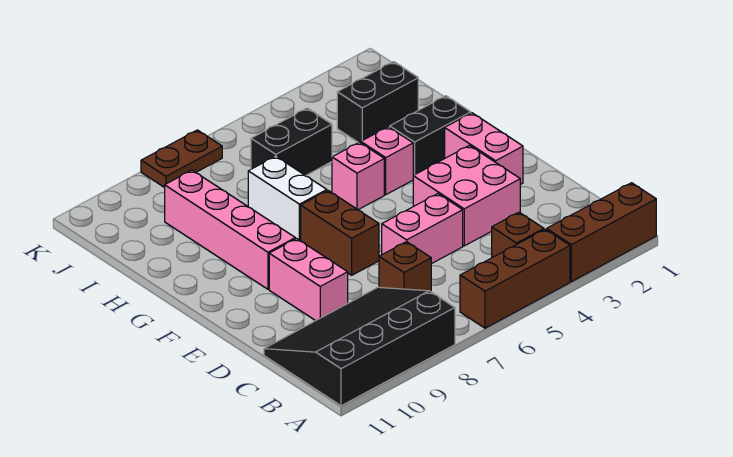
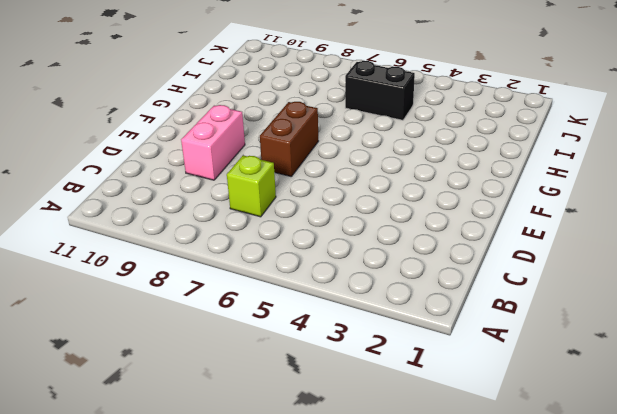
lime brick C7 level 1 -> brown brick C7 level 1
none -> brown brick A1:A3 level 1
none -> brown brick A4:A6 level 1
none -> black slope A8:C11 level 1 top A

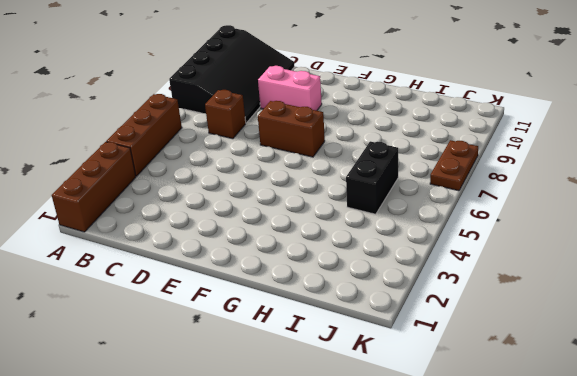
none -> brown brick B4 level 1
none -> pink brick D3:E4 level 1
none -> pink brick D5:D6 level 1

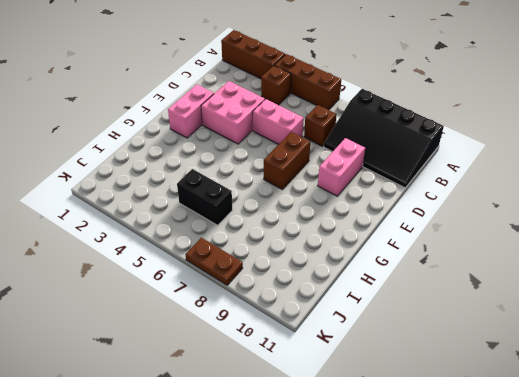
none -> pink brick F9:I9 level 1
none -> black brick G2:G3 level 1
none -> pink brick G4 level 1

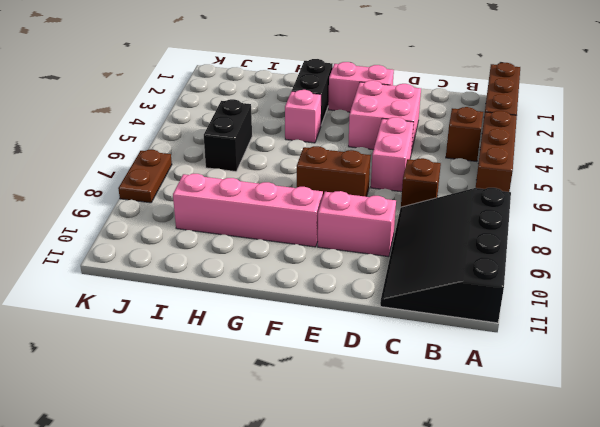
none -> pink brick G5 level 1
none -> white brick G7:H7 level 1
none -> black brick I2:I3 level 1

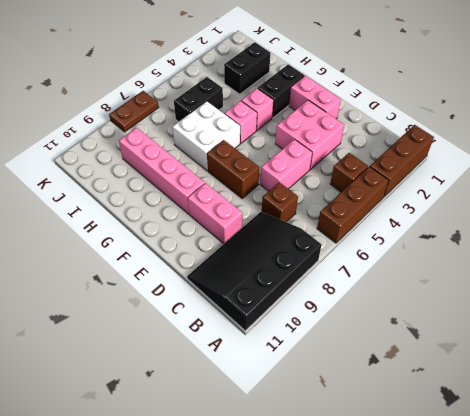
white brick G6:H7 level 1 -> white brick G7:H7 level 1

